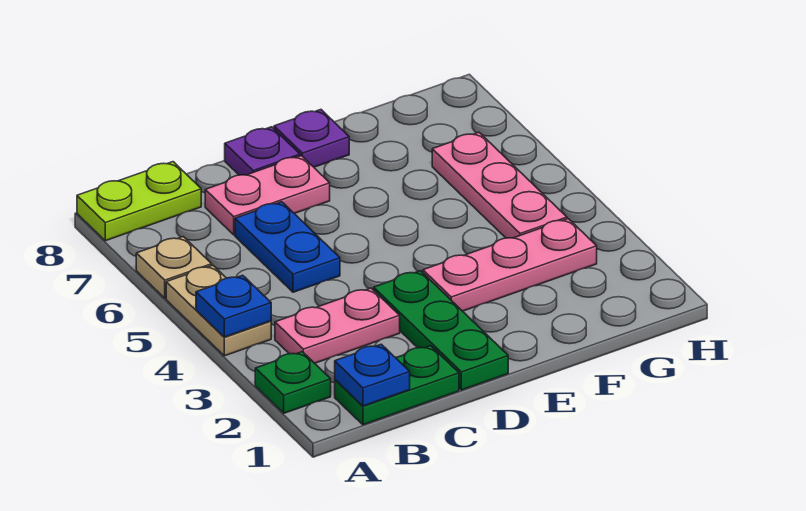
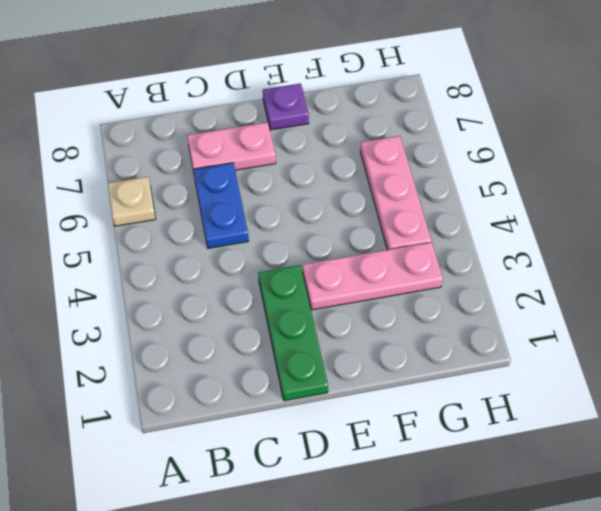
none -> green plate A2 level 1
none -> tan plate A4:A5 level 1
none -> lime plate A8:B8 level 1

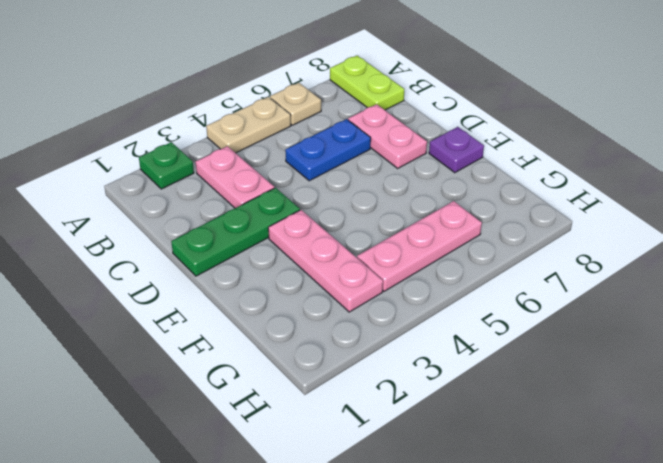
none -> green plate B1:C1 level 1
none -> purple plate D8 level 1
none -> blue plate A4 level 2

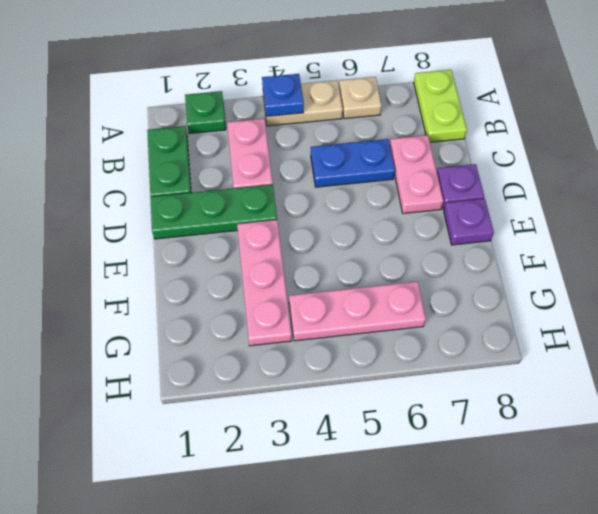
none -> blue plate B1 level 2

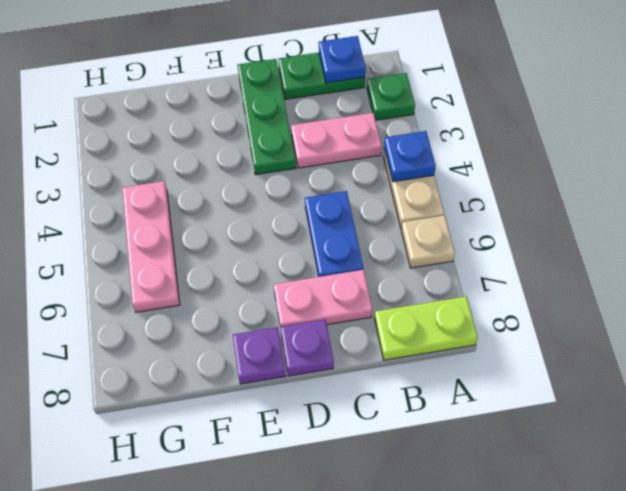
none -> pink plate E3:G3 level 1

